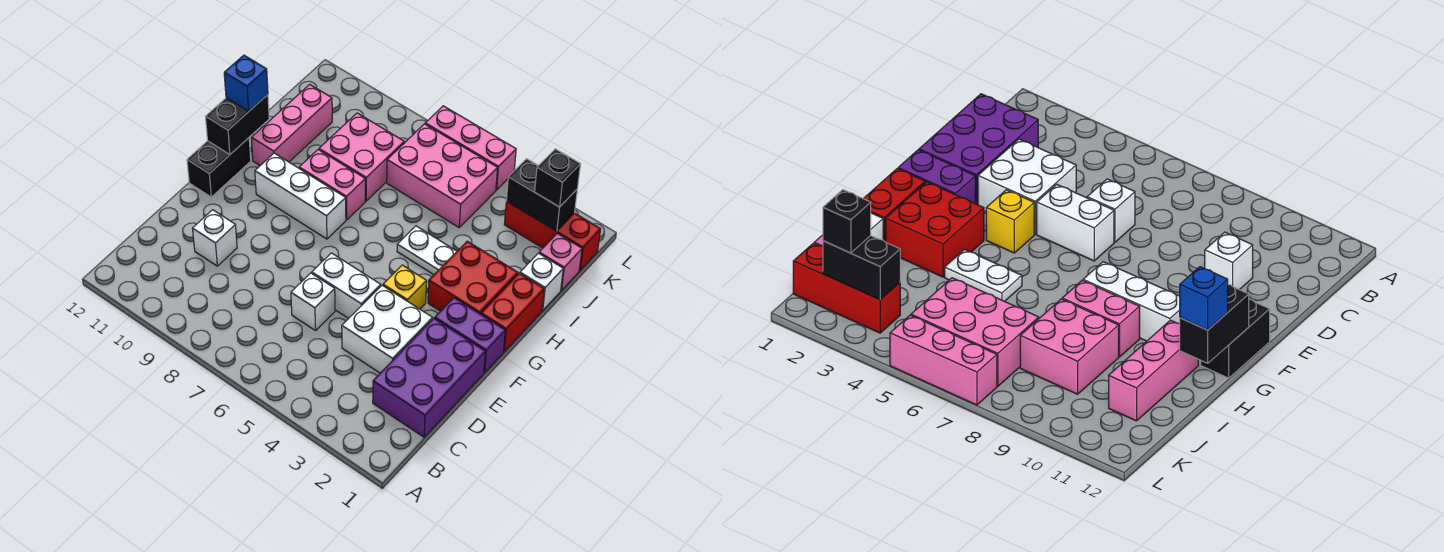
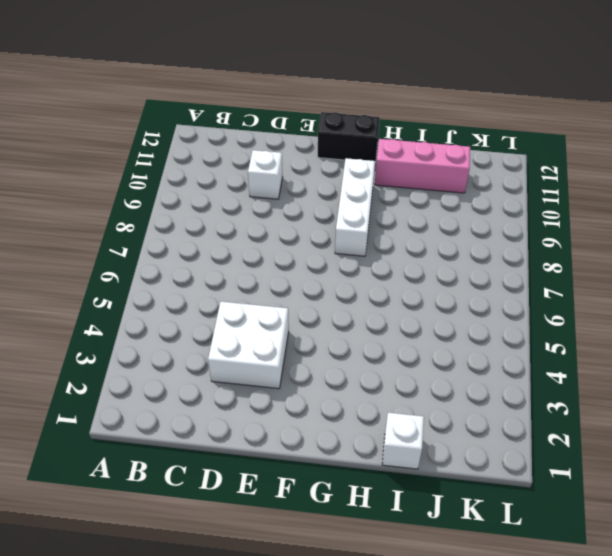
none -> purple brick C1:E2 level 1
none -> white brick D6 level 1
none -> white brick E5:E6 level 1

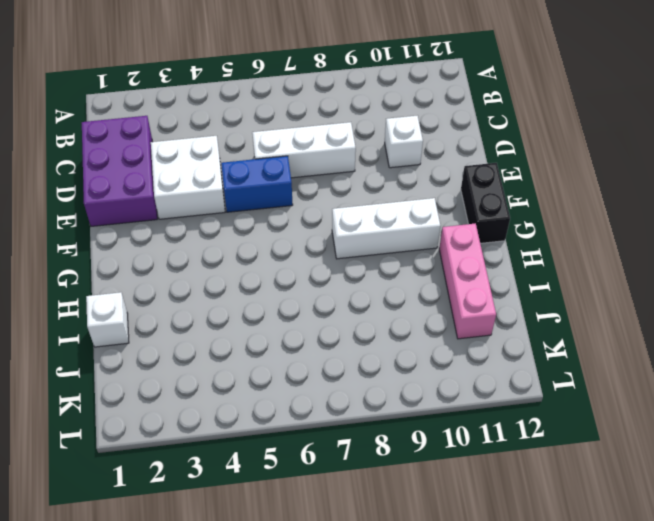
white brick D6:D8 level 1 -> white brick D6 level 1
blue brick E5:E6 level 1 -> white brick E5:E6 level 1
none -> purple brick F1:F2 level 1
none -> yellow brick F4 level 1
none -> red brick G1:H1 level 1

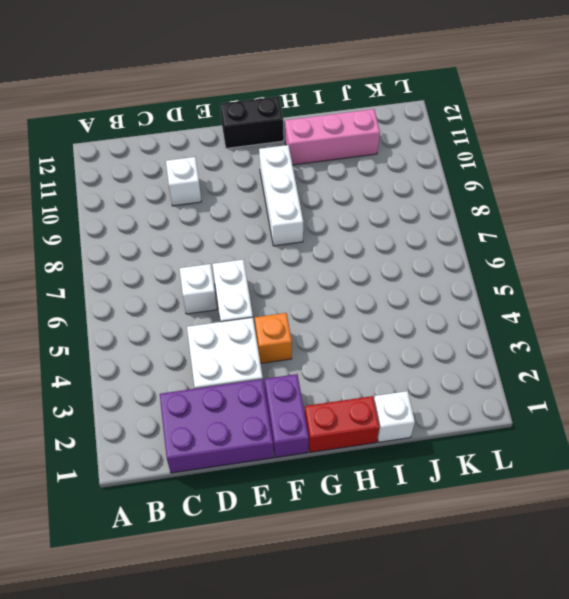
orange brick F4 level 1 -> yellow brick F4 level 1
none -> red brick G2:H3 level 1
none -> white plate H4:H5 level 1
none -> pink brick H8:H9 level 1

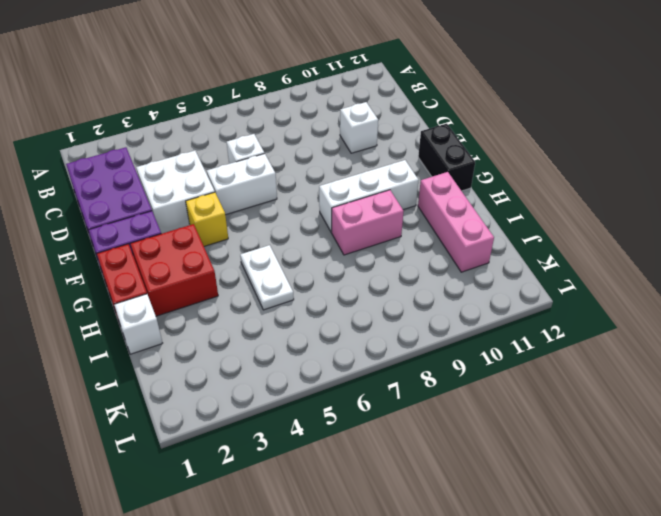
white plate H5:I5 level 1 -> white plate H4:H5 level 1
none -> pink brick I8:J9 level 1
none -> pink brick J1 level 1
none -> pink brick J5:K7 level 1

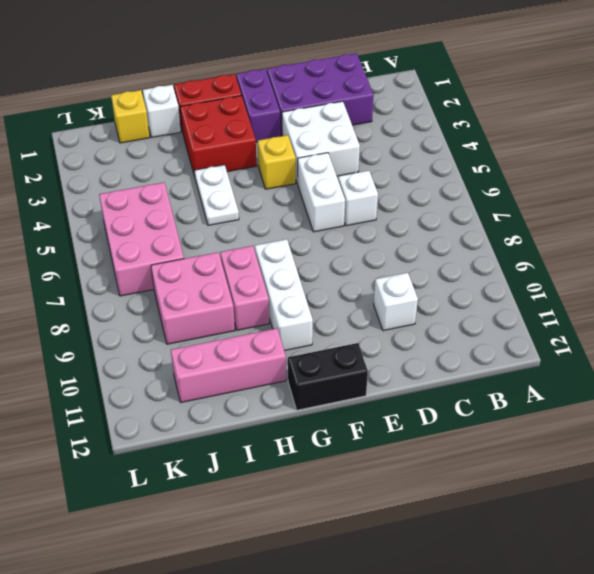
yellow brick J1 level 1 -> pink brick J1 level 1
none -> red brick K1:K3 level 1
none -> pink brick L5:L7 level 1
none -> black brick G12:H12 level 2

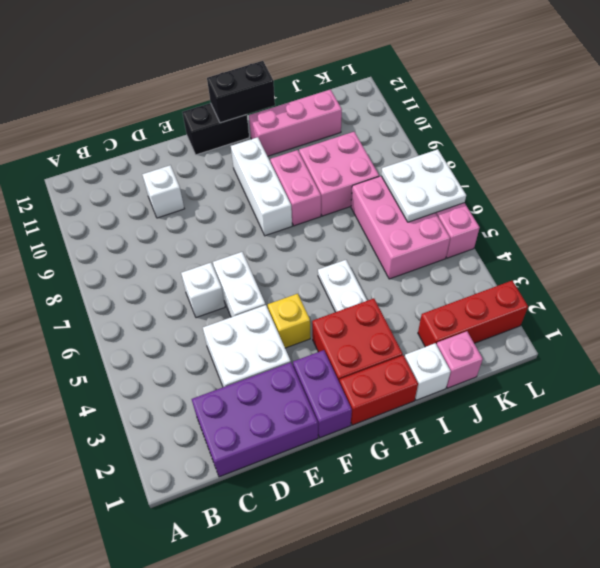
red brick J2:L2 level 1 -> red brick K1:K3 level 1
white plate K6:L7 level 2 -> none
none -> black brick K2:K3 level 2
none -> blue brick H12 level 3
none -> black brick K2 level 3

